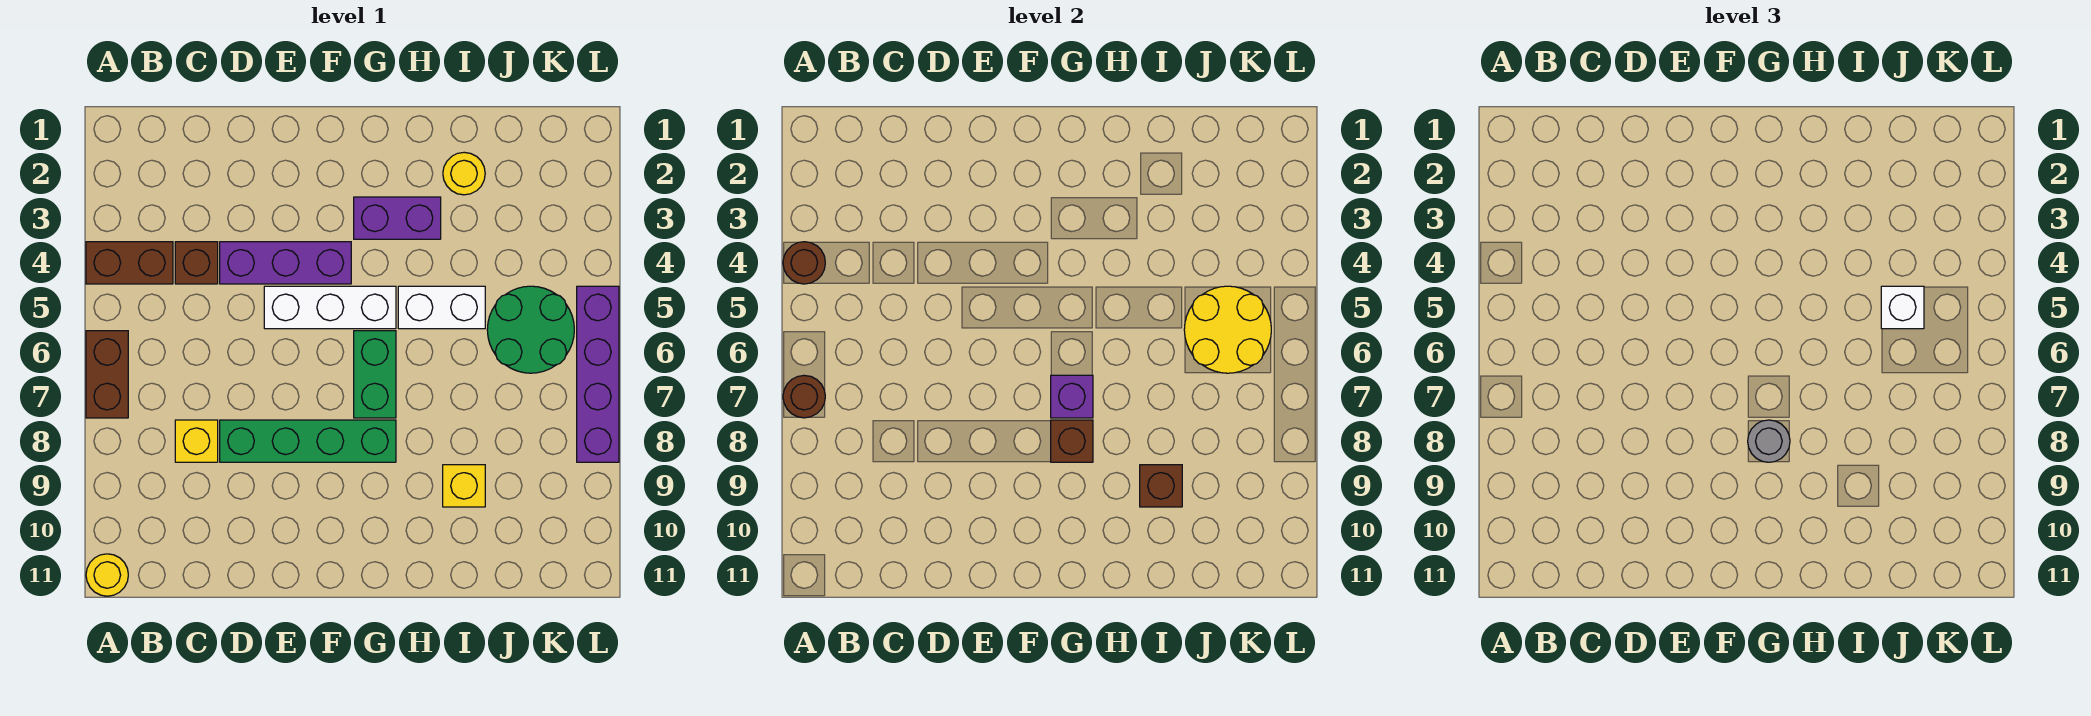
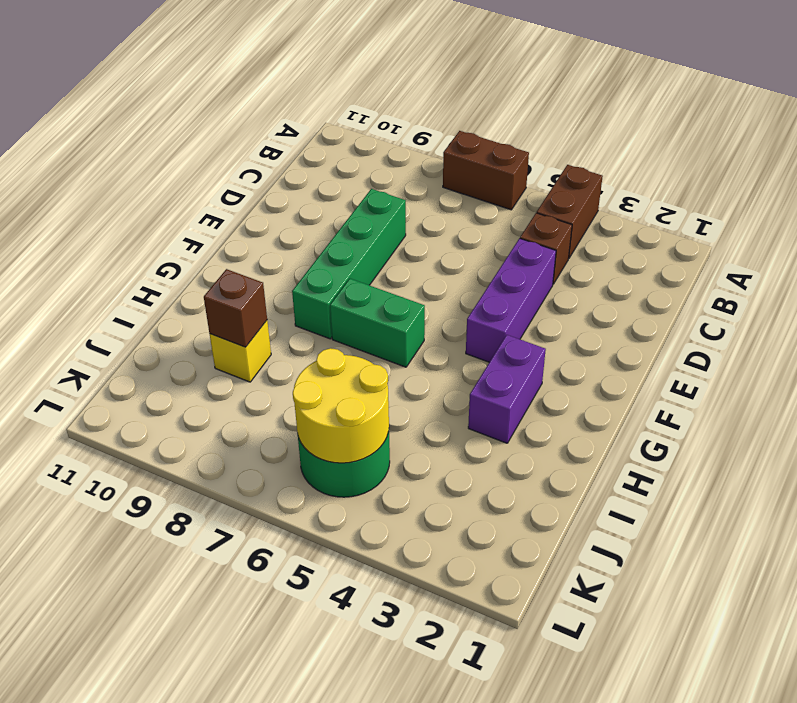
none -> yellow round brick A11 level 1
none -> yellow brick C8 level 1
none -> white brick E5:G5 level 1

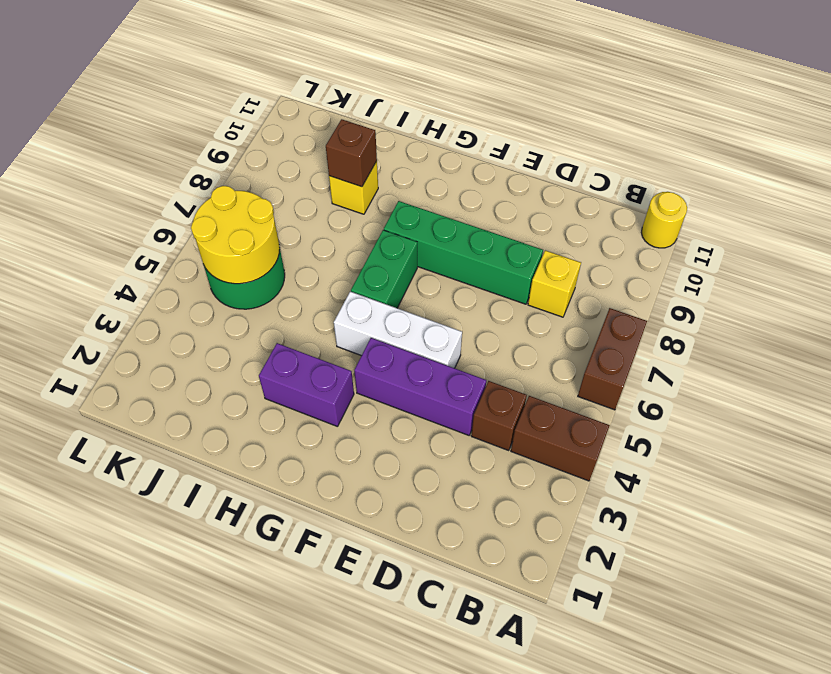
none -> white brick H5:I5 level 1
none -> yellow round brick I2 level 1
none -> purple brick L5:L8 level 1

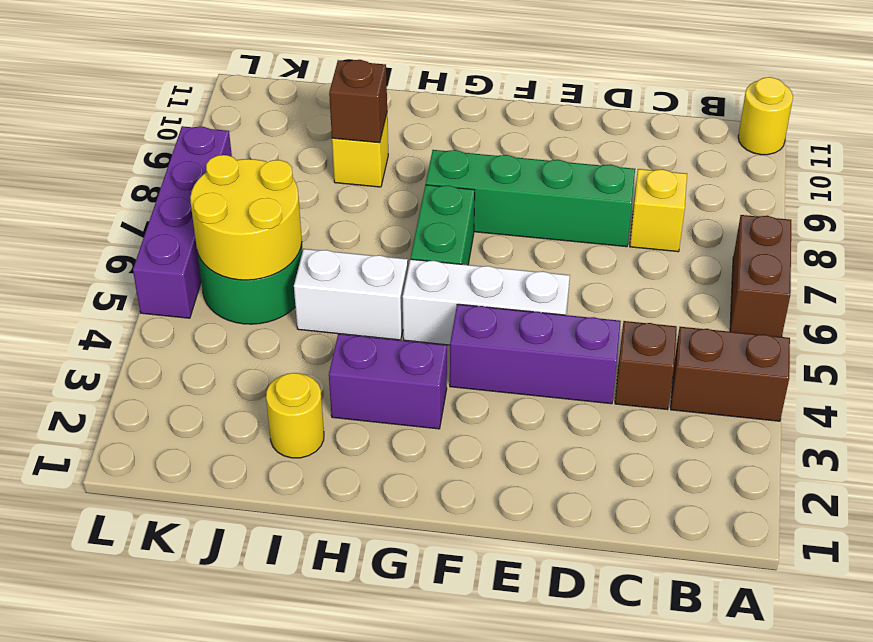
none -> brown round brick A4 level 2
none -> brown round brick A7 level 2
none -> purple brick G7 level 2

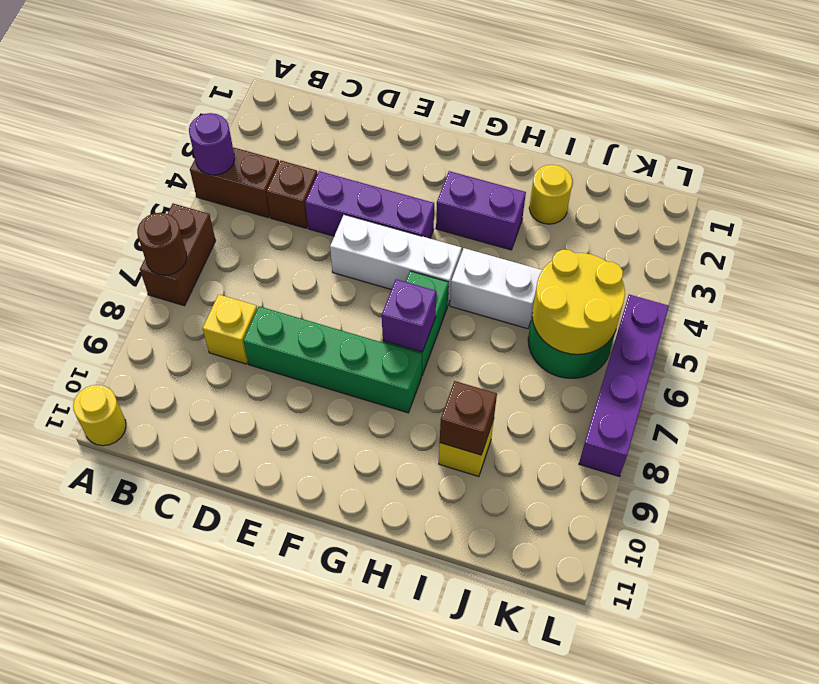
purple round brick A4 level 2 -> brown round brick A4 level 2
none -> brown brick G8 level 2
none -> grey round brick G8 level 3
none -> white brick J5 level 3

